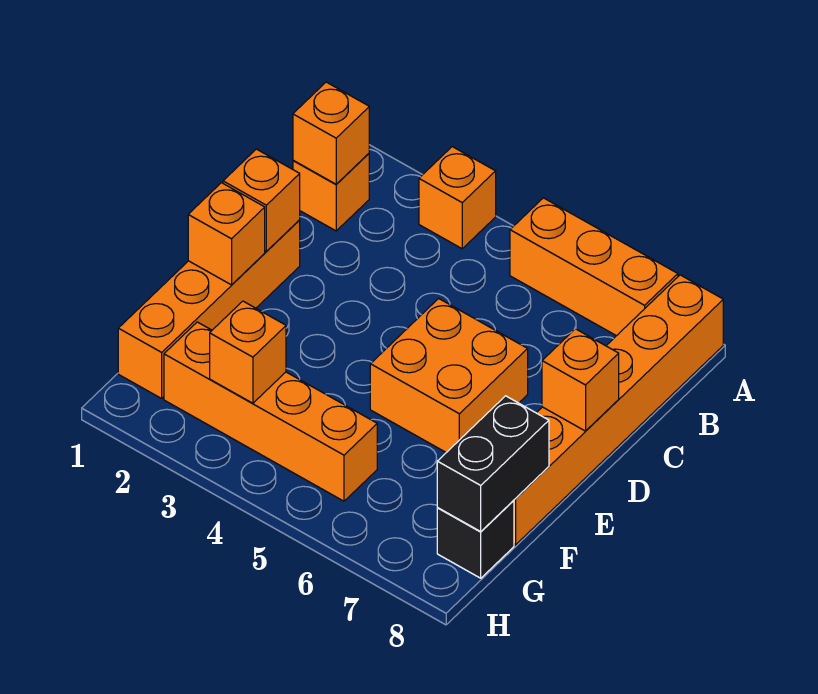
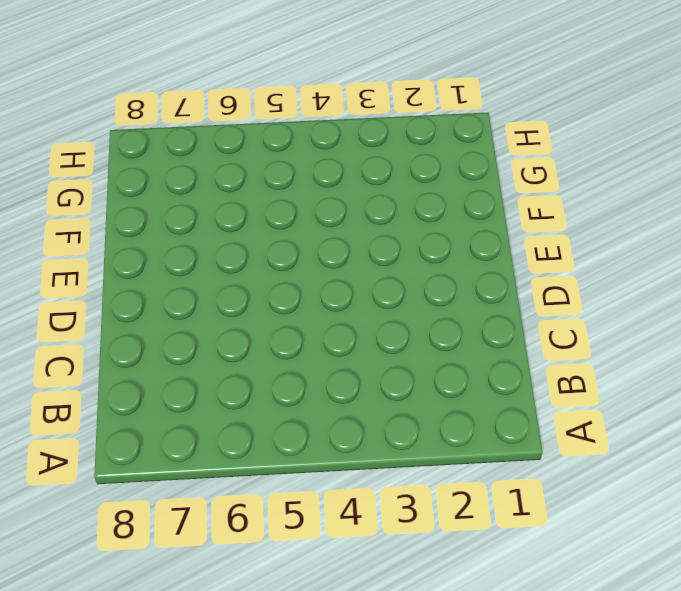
none -> orange brick A3 level 1
none -> orange brick A5:A7 level 1
none -> orange brick A8:F8 level 1

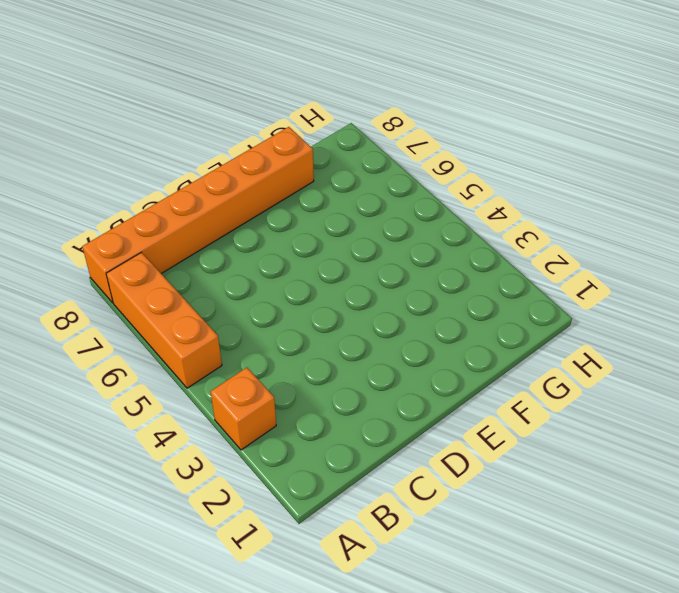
none -> orange brick B1 level 1
none -> orange brick D1:G1 level 1
none -> orange brick D5:E6 level 1

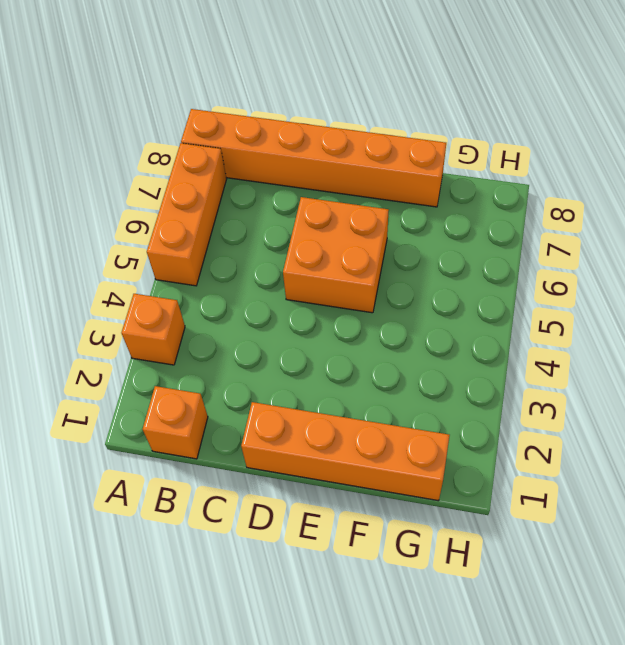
none -> orange brick G2:G5 level 1
none -> black brick G8 level 1
none -> orange brick B1 level 2

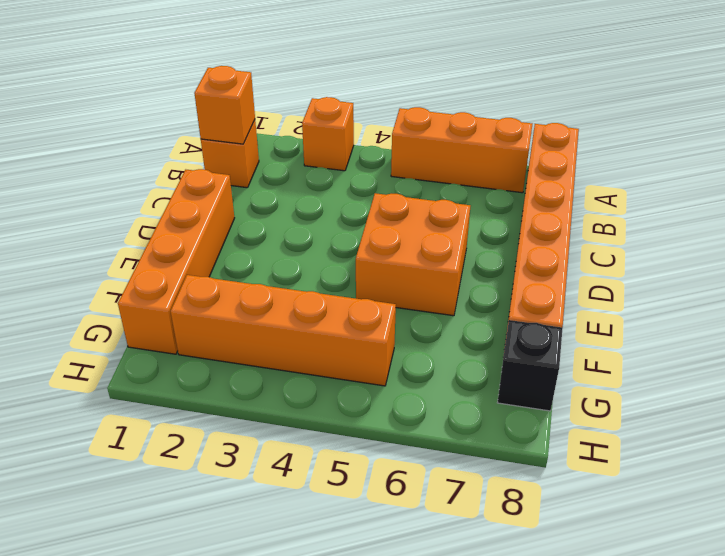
none -> orange brick D1 level 2
none -> orange brick D8 level 2
none -> orange brick E1 level 2

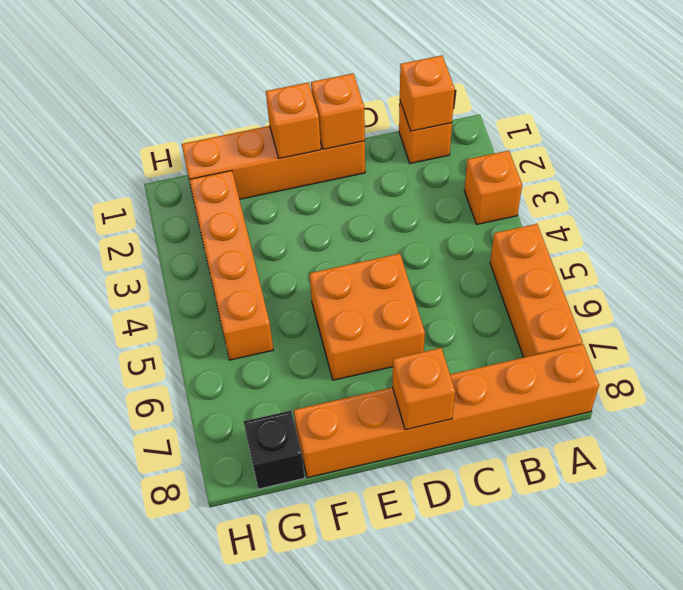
none -> black brick F8:G8 level 2
none -> orange brick G3 level 2

